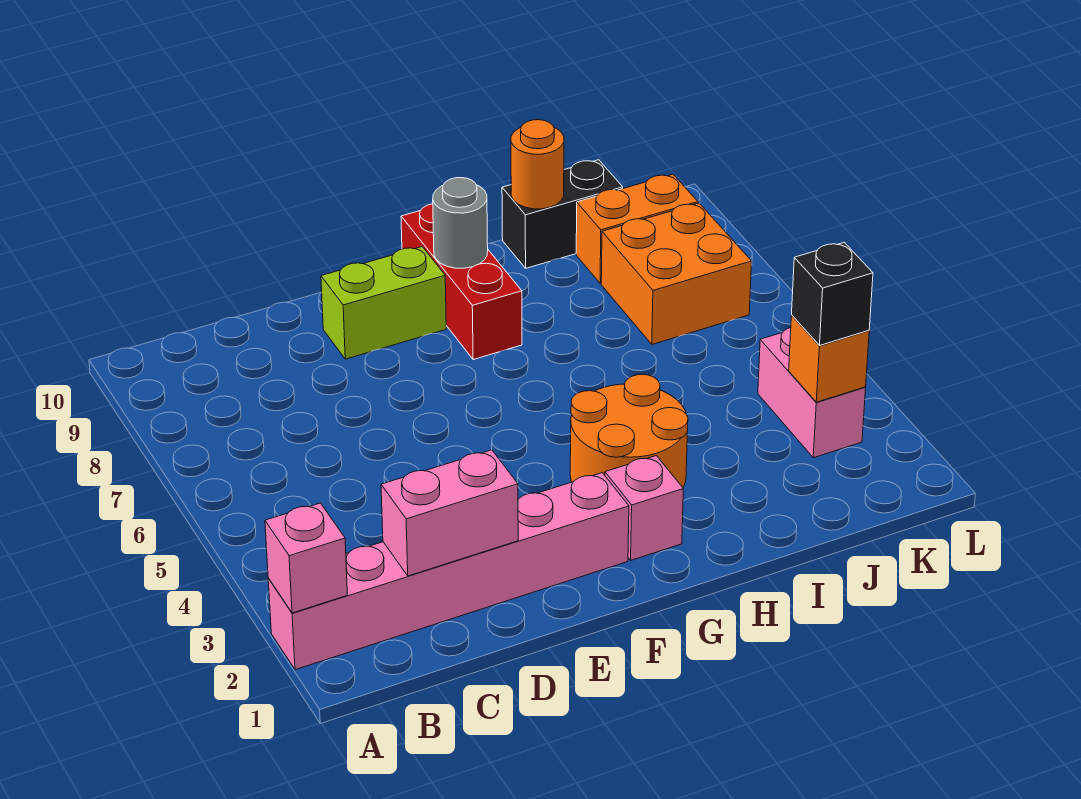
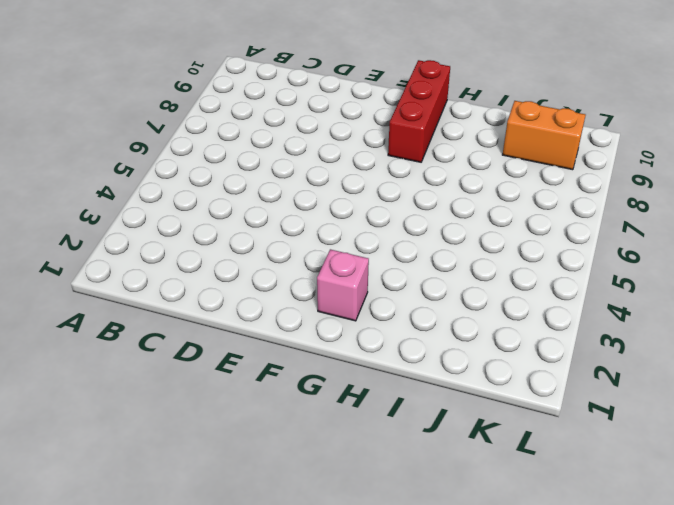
none -> pink brick A2:F2 level 1
none -> lime brick E9:F9 level 1
none -> orange round brick G3:H4 level 1

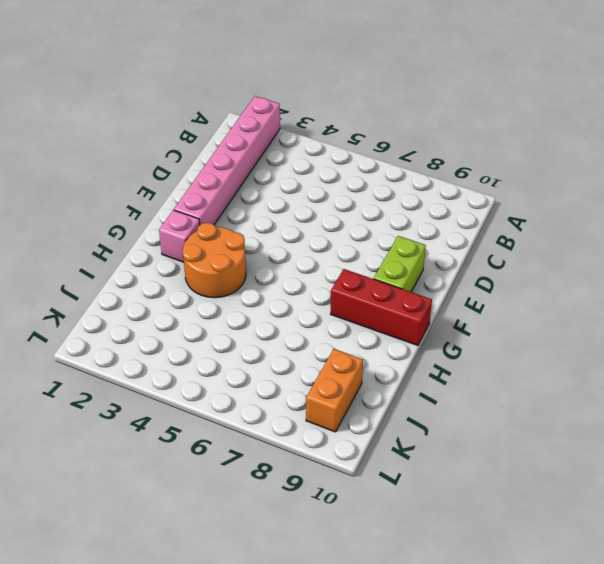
none -> black brick I10:J10 level 1
none -> orange brick J7:K8 level 1
none -> pink brick K3:K4 level 1

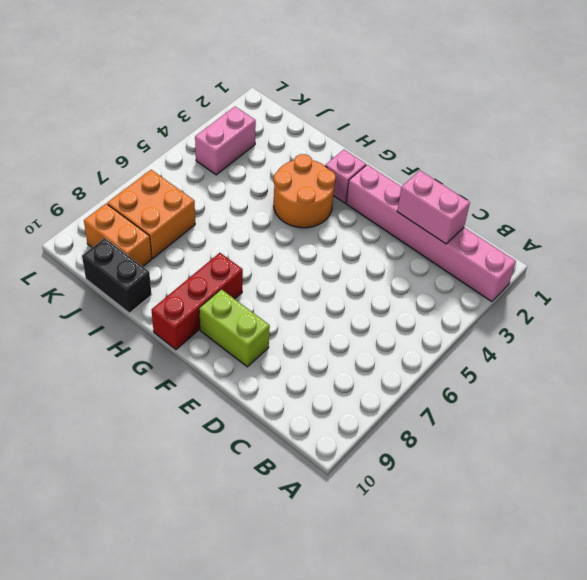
none -> pink brick A2 level 2
none -> grey round brick G9 level 2
none -> orange round brick I10 level 2

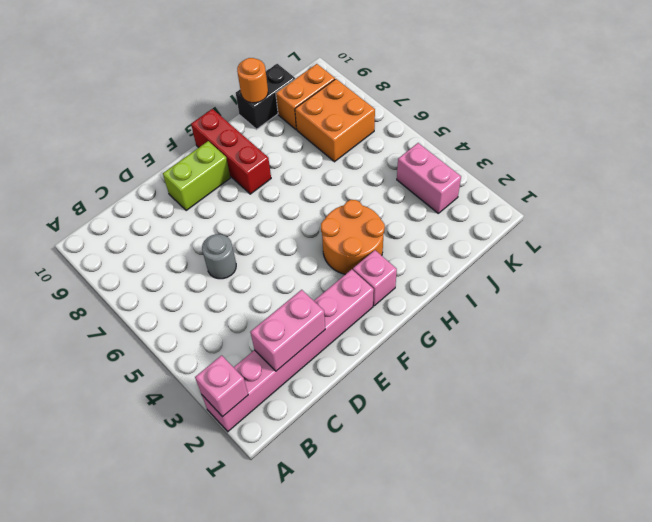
grey round brick D6 level 1 -> grey round brick G9 level 2
none -> orange brick K3 level 2
none -> black brick K3 level 3

